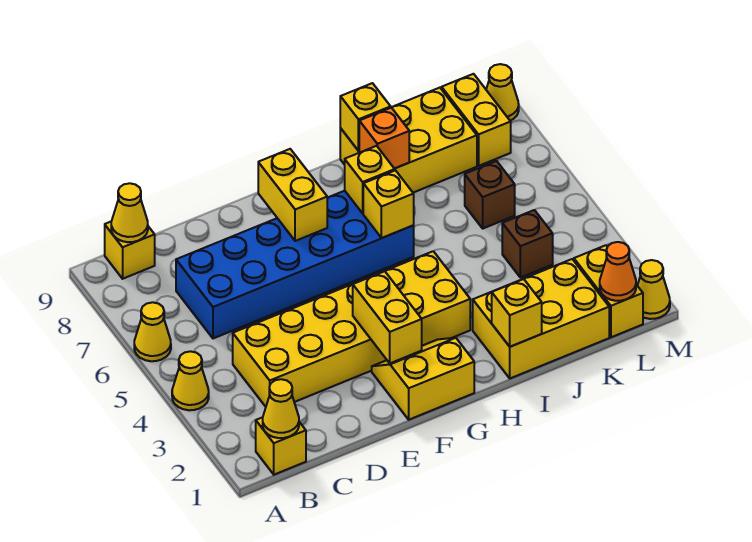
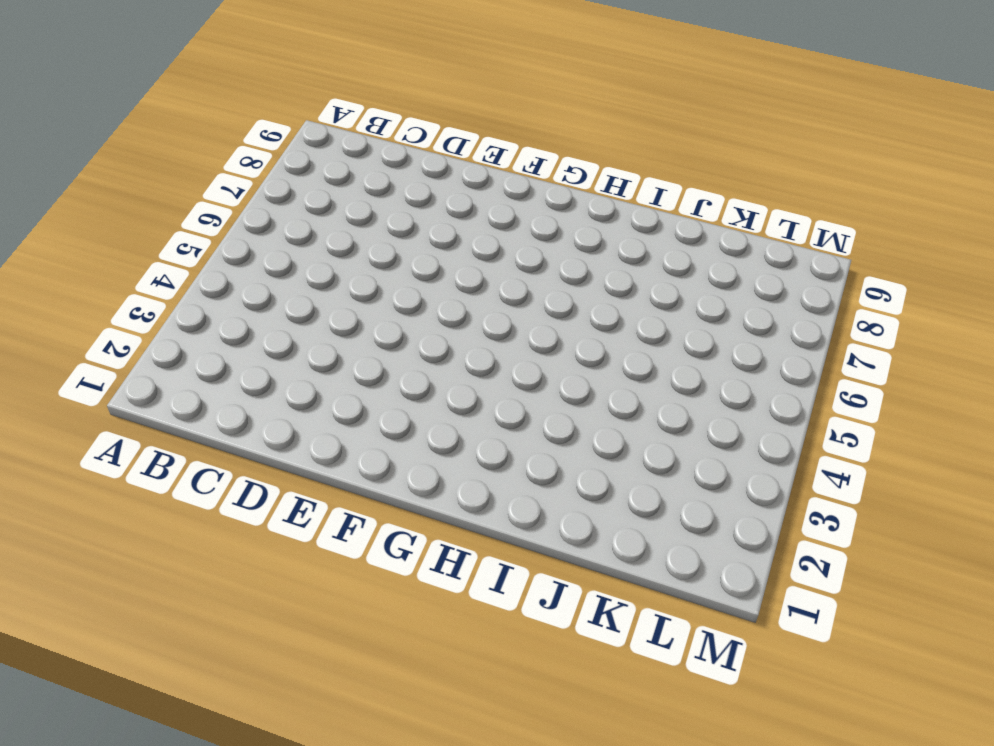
none -> yellow cone A4 level 1
none -> yellow cone A6 level 1
none -> yellow brick B1 level 1

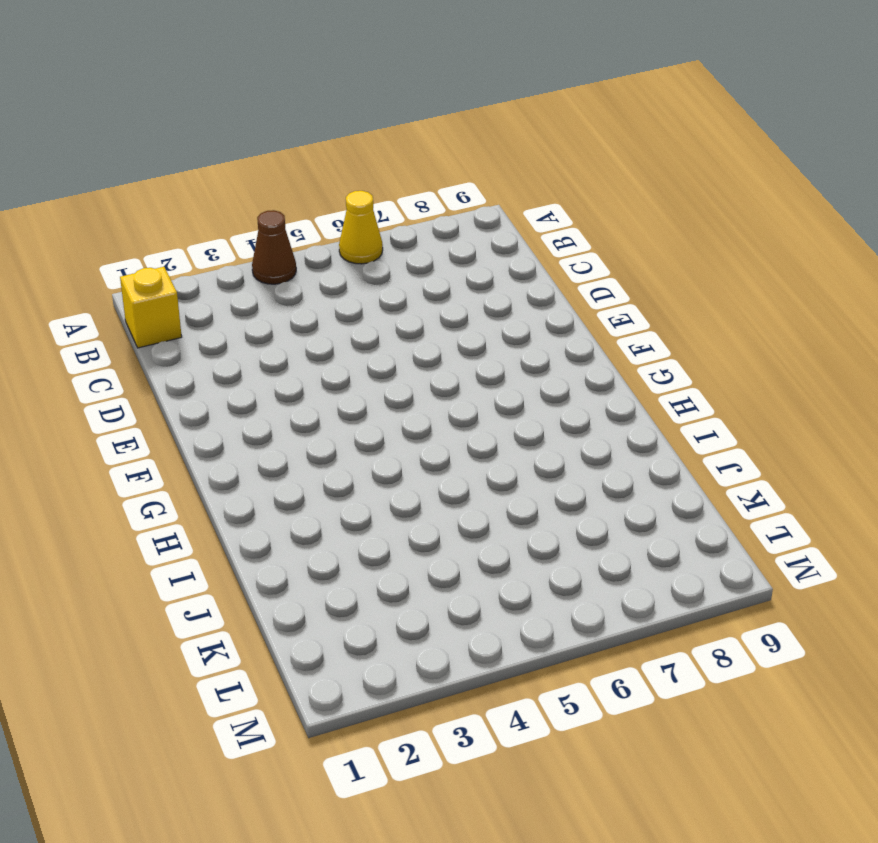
brown cone A4 level 1 -> yellow cone A4 level 1
none -> yellow brick B9 level 1
none -> yellow brick C3:H4 level 1
none -> blue brick C6:H7 level 1

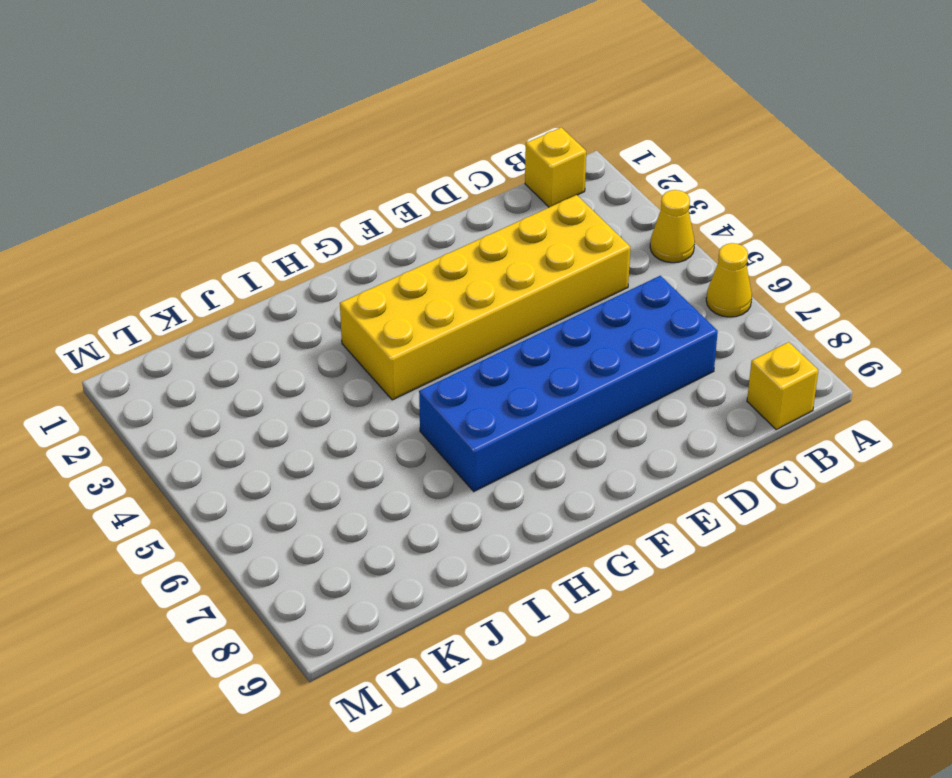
none -> yellow slope F1:G2 level 1 top 1
none -> yellow brick I1:K2 level 1
none -> yellow brick I8:K9 level 1

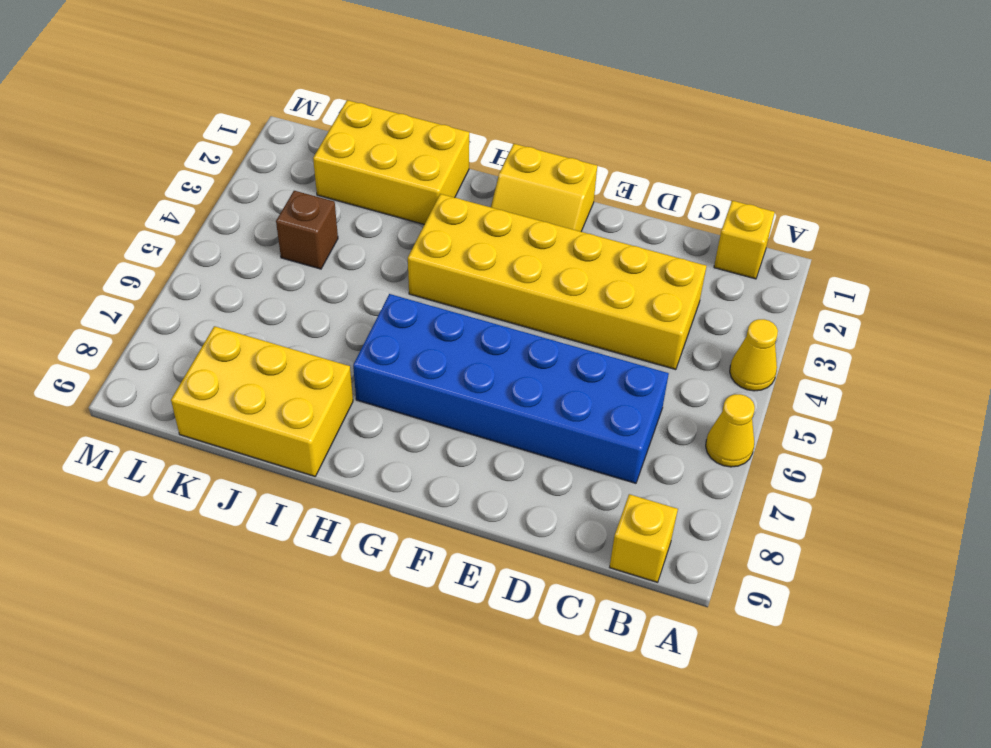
none -> brown brick K6 level 1
none -> yellow brick L1:L2 level 1
none -> yellow brick L8:L9 level 1

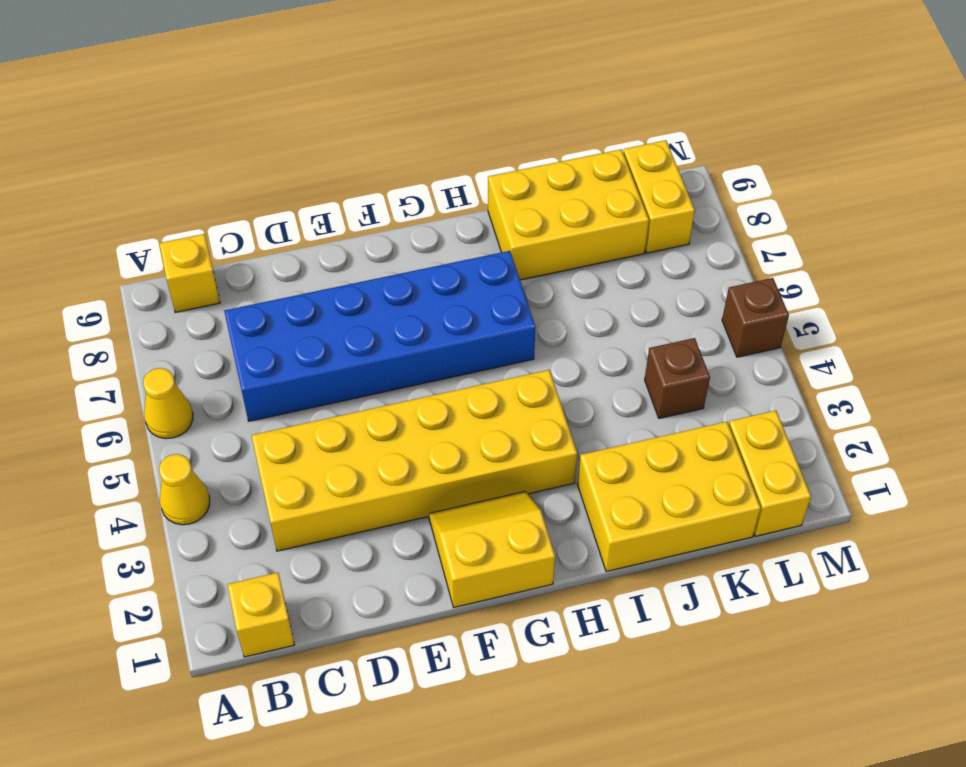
brown brick M5 level 1 -> brown brick K6 level 1
none -> yellow cone M1 level 1
none -> yellow cone M9 level 1
none -> yellow cone B1 level 2

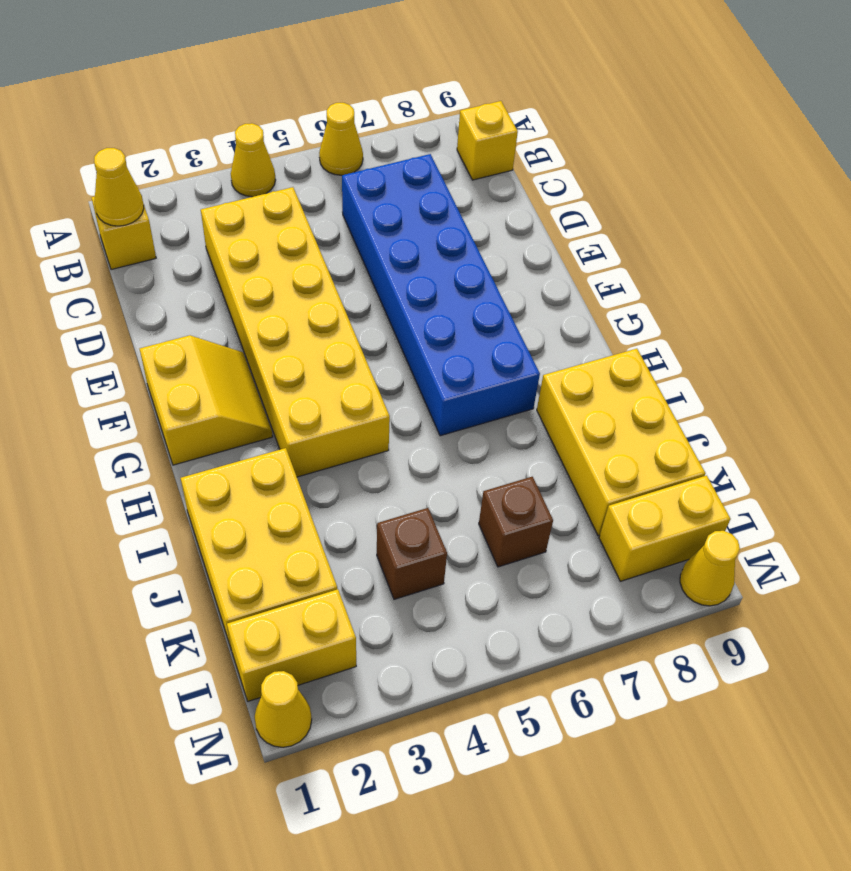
none -> yellow cone B9 level 2
none -> yellow brick F2:F3 level 2
none -> yellow brick F7:F8 level 2

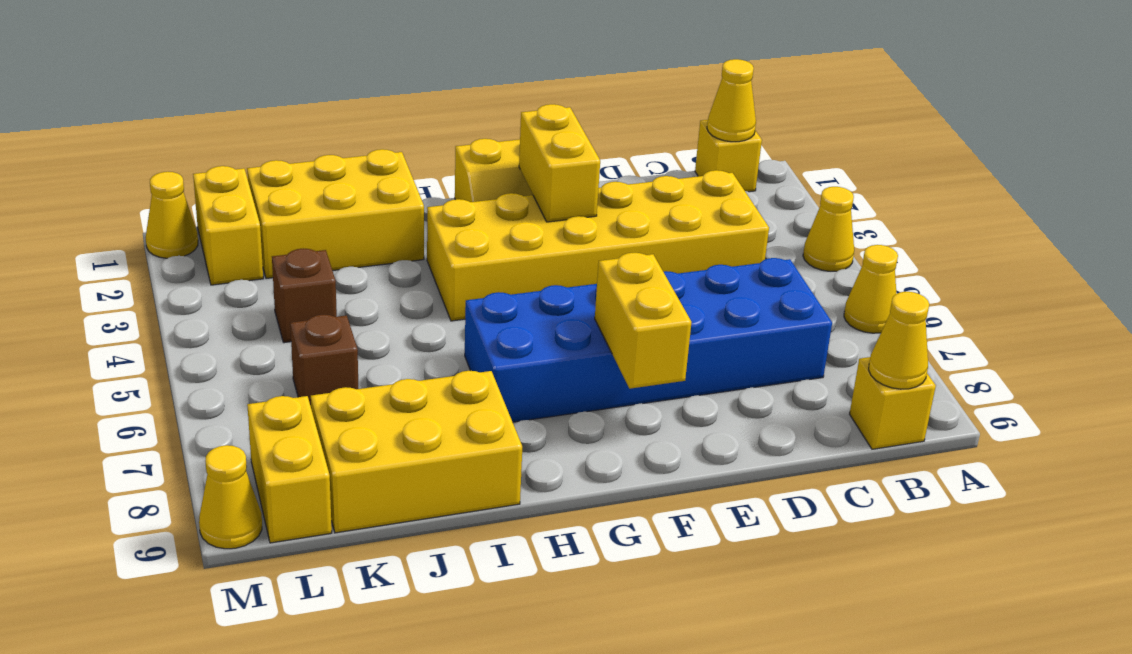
none -> yellow brick H6 level 2
none -> yellow brick H7 level 2
none -> yellow brick I1 level 2

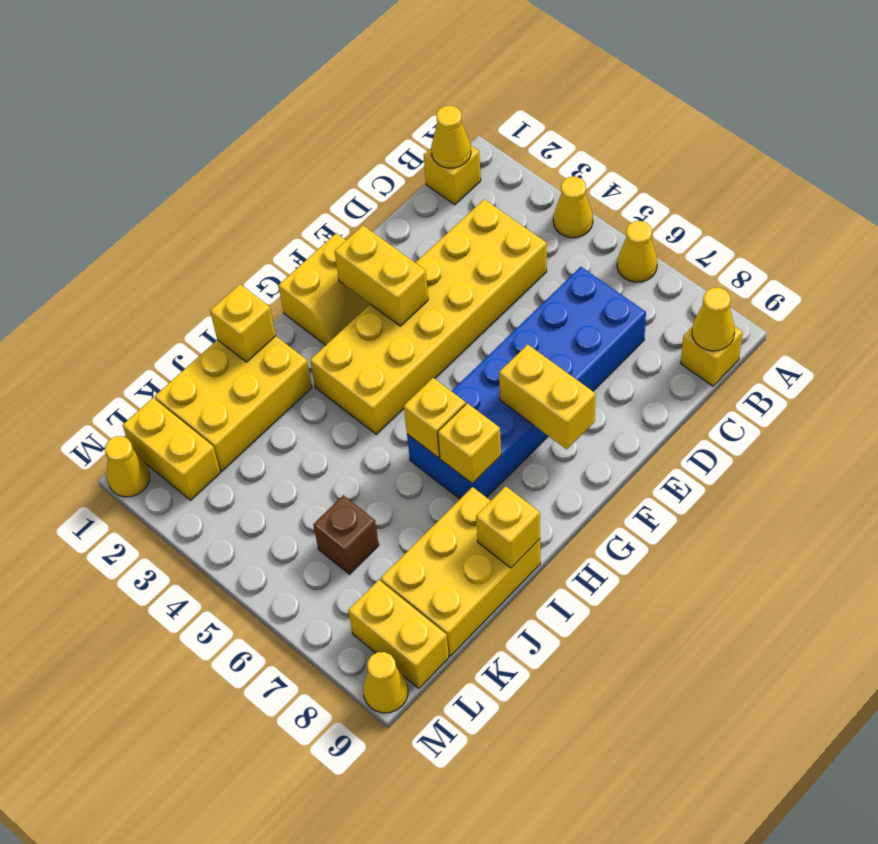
none -> brown brick K4 level 1
none -> orange brick I8 level 2
none -> orange cone L1 level 2

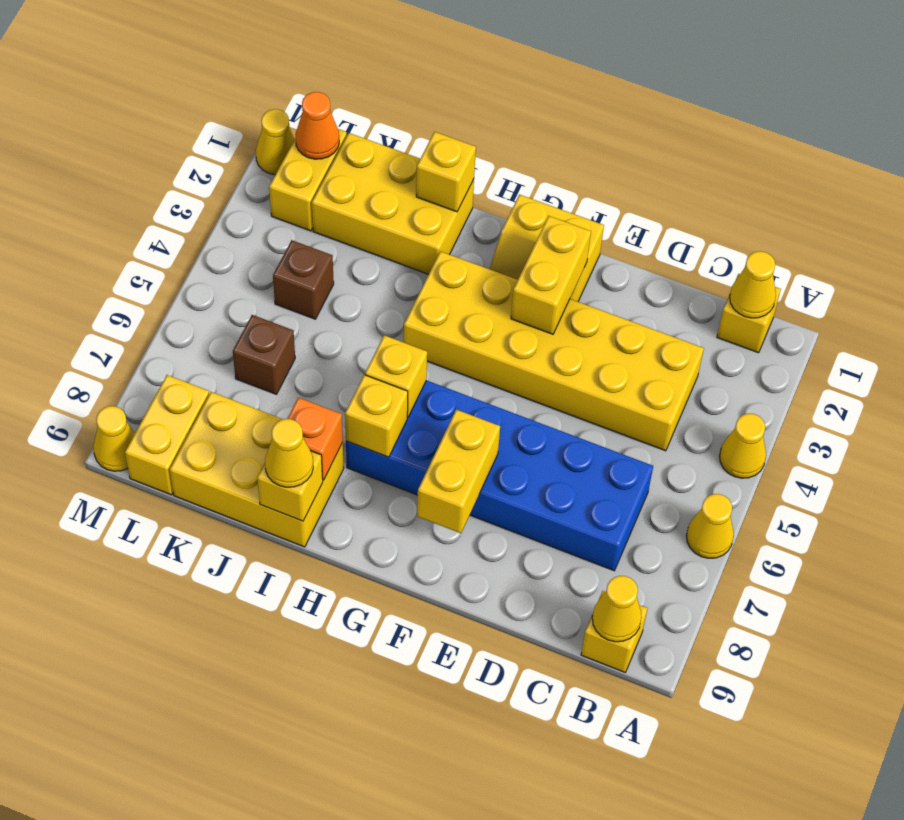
yellow cone I9 level 3 -> none

